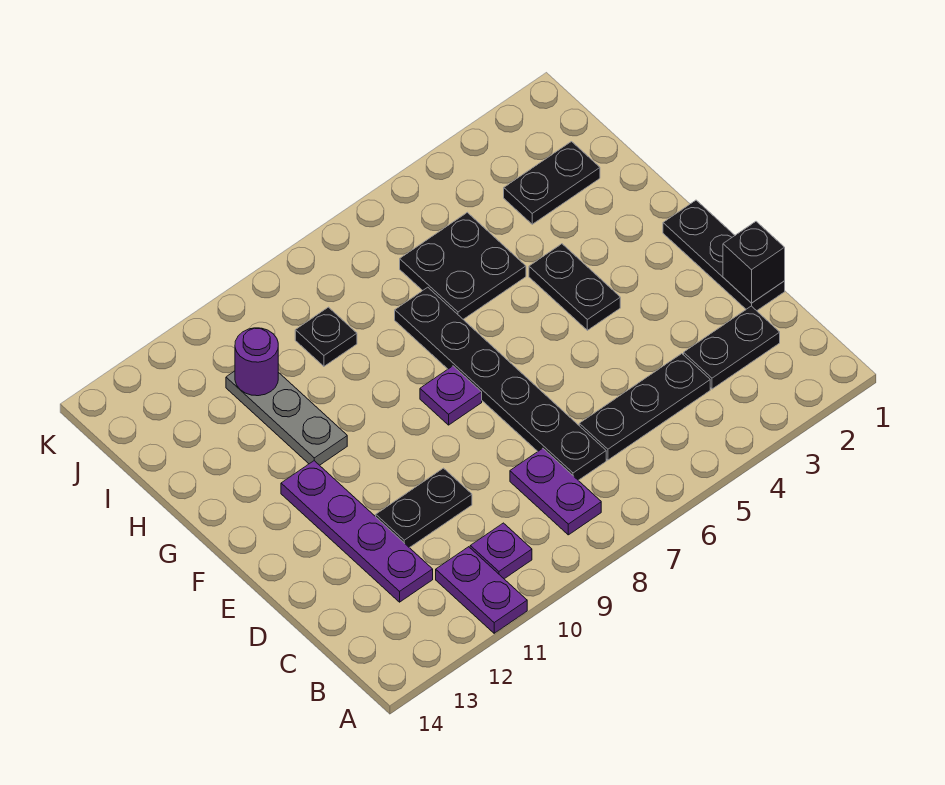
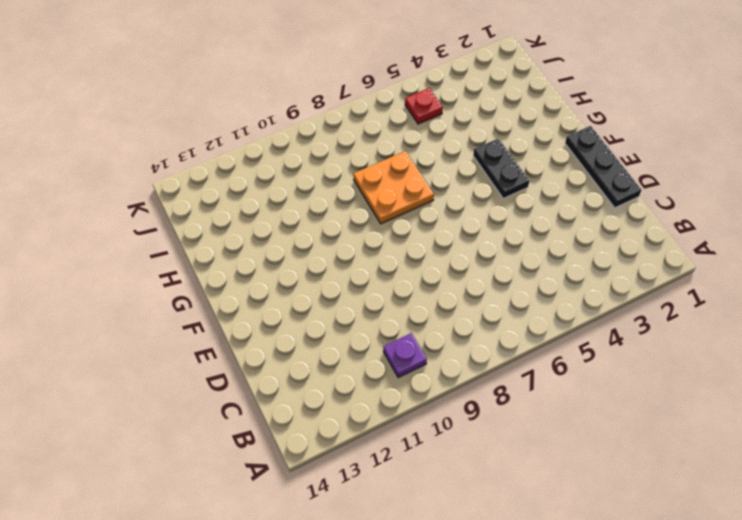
orange plate G7:H8 level 1 -> black plate C7:H7 level 1
red plate J5 level 1 -> none
none -> purple plate A11:B11 level 1
none -> purple plate B8:C8 level 1
none -> black plate C2:C3 level 1

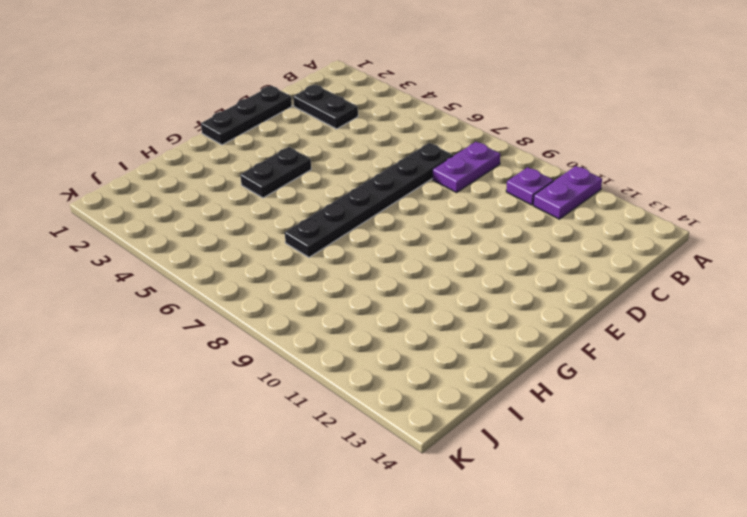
none -> black plate C4:C6 level 1
none -> purple plate C12:F12 level 1
none -> black plate D10:D11 level 1

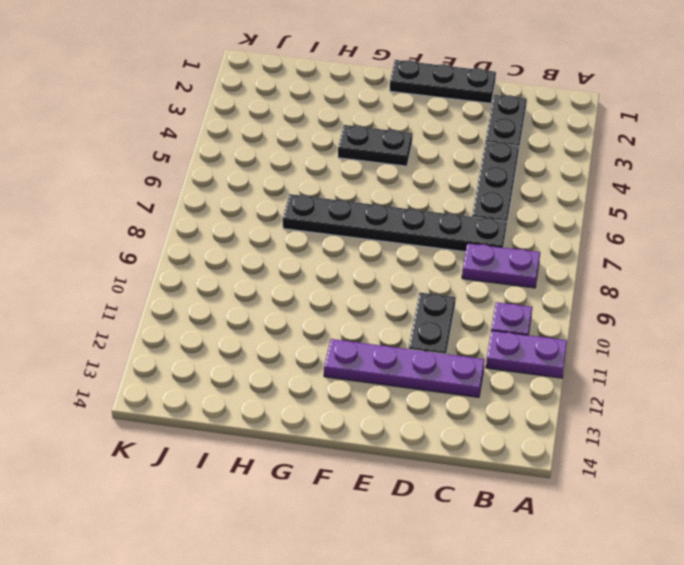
none -> purple plate F8 level 1
none -> grey plate G11:I11 level 1
none -> black plate H5:I6 level 1

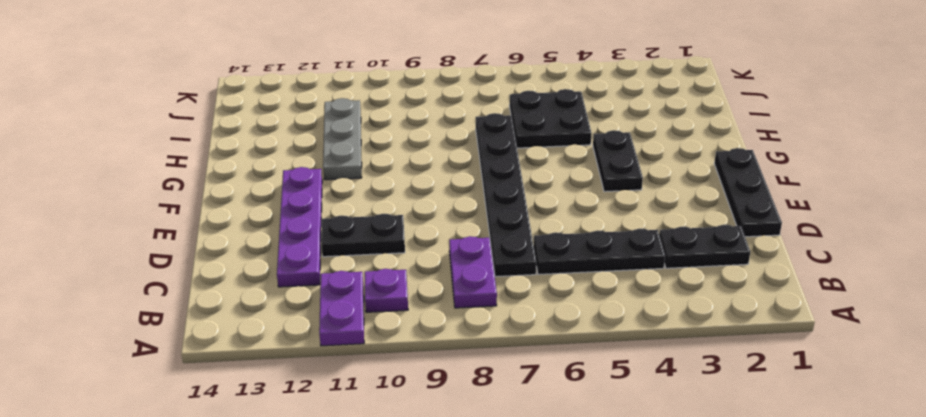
none -> purple plate F8 level 1
none -> black plate I2:I3 level 1
none -> black plate I9 level 1

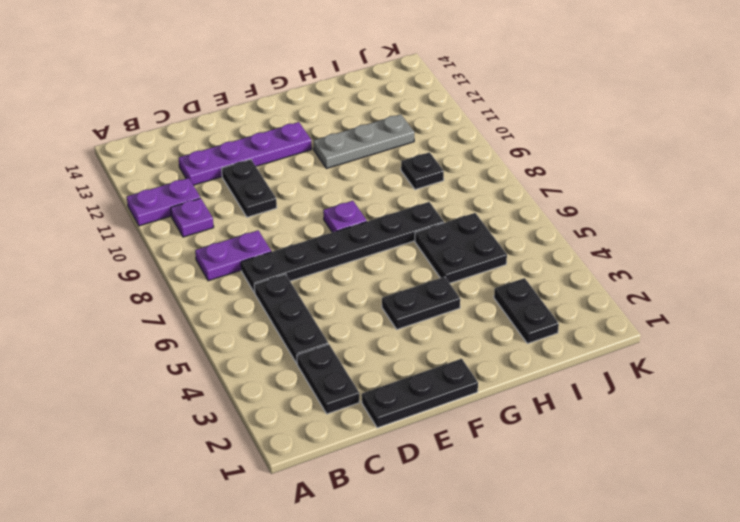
none -> black brick D1 level 2
none -> purple round brick I11 level 2

